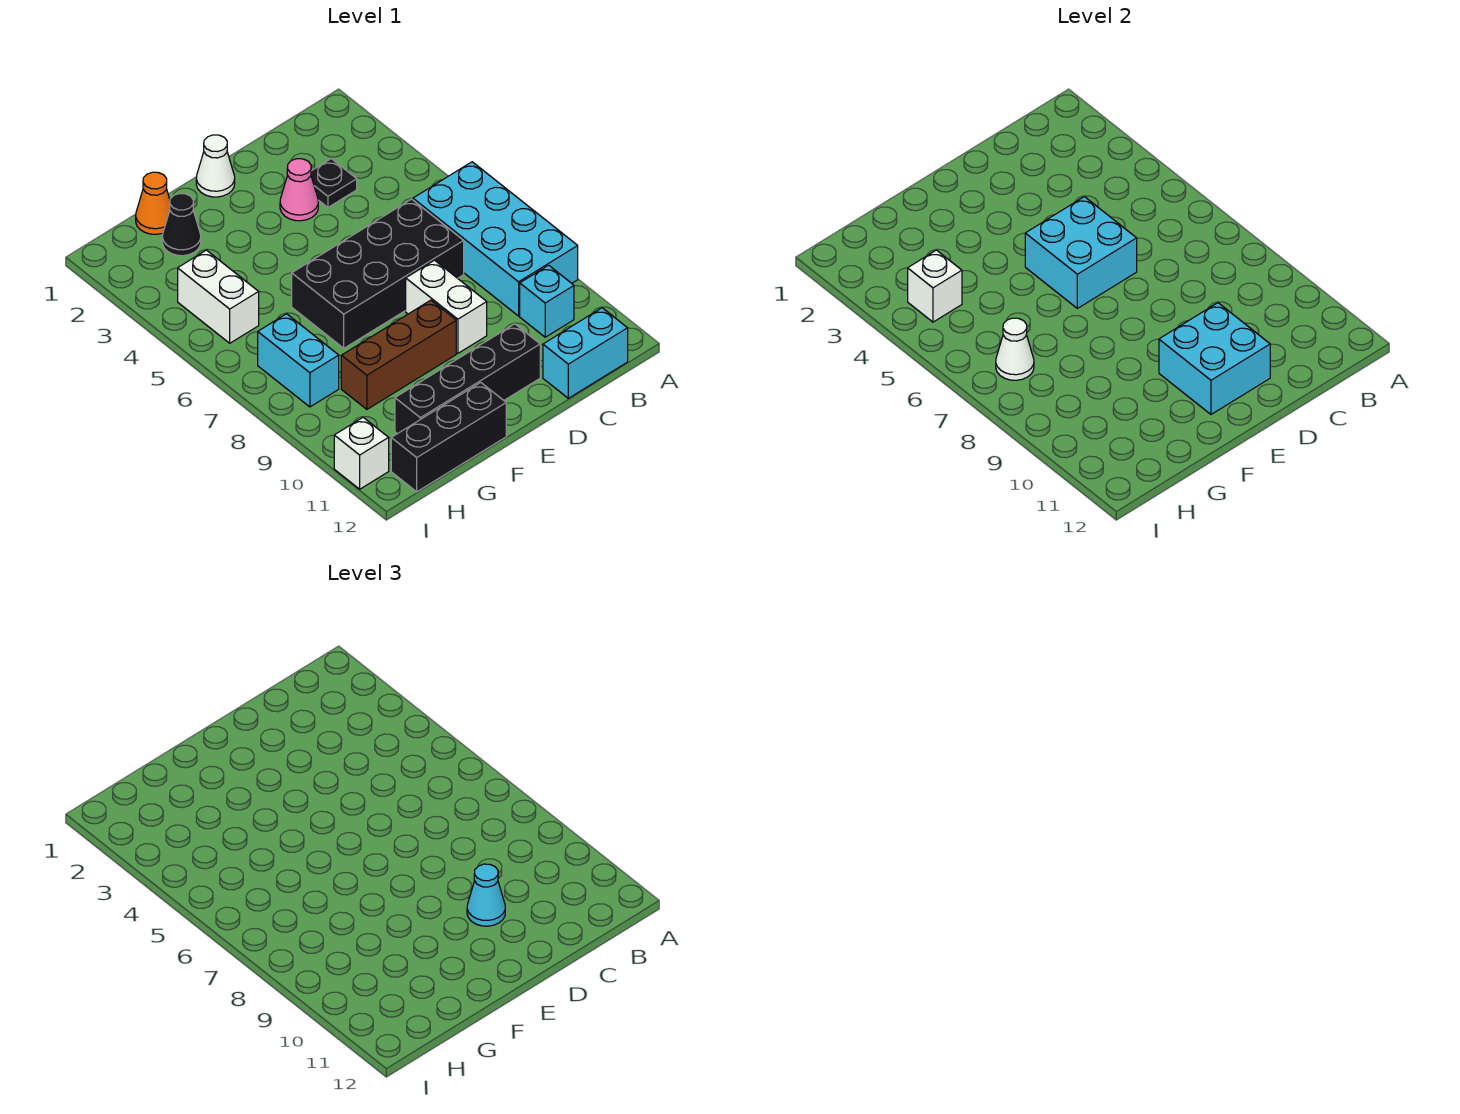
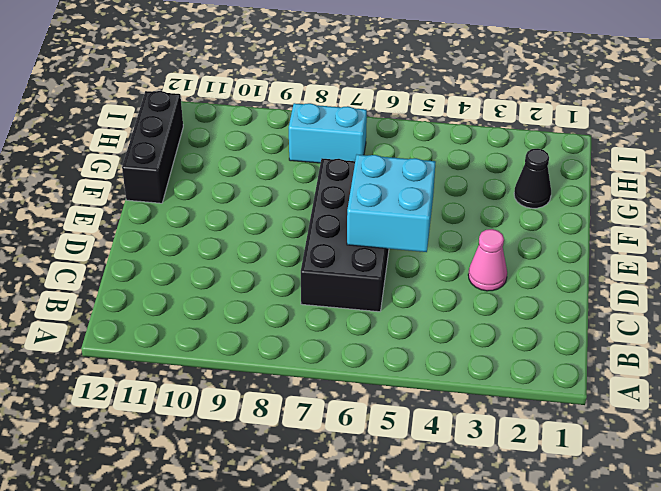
none -> cyan brick A6:B9 level 1
none -> cyan brick B10 level 1
none -> cyan brick B12:C12 level 1

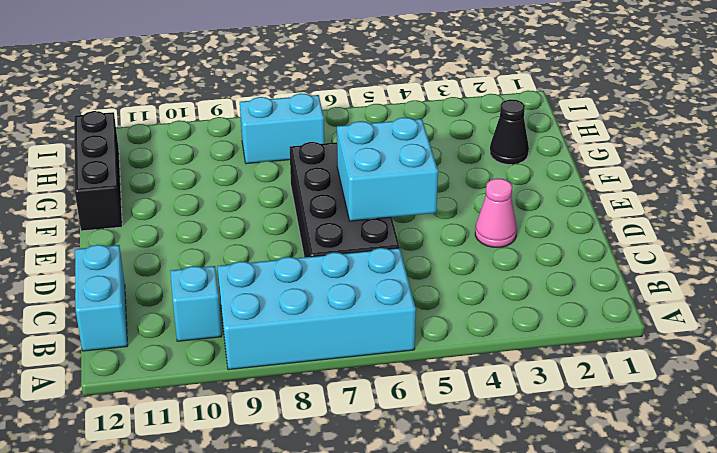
none -> black plate C3 level 1
none -> white brick D8:D9 level 1
none -> black brick D11:G11 level 1

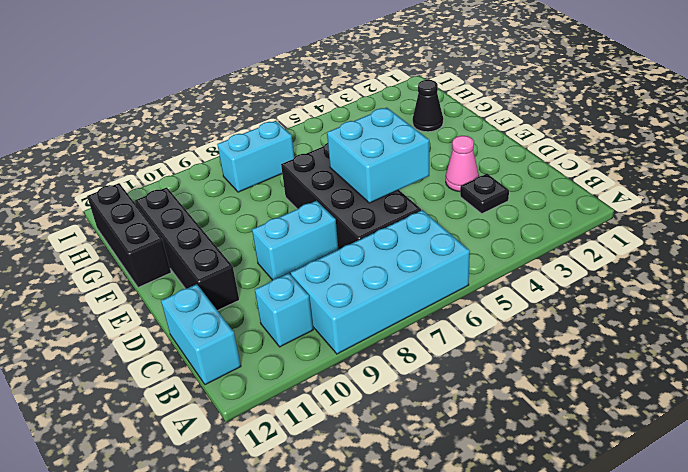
cyan brick D8:D9 level 1 -> white brick D8:D9 level 1
none -> white cone E1 level 1
none -> brown brick E9:G9 level 1
none -> orange cone G1 level 1

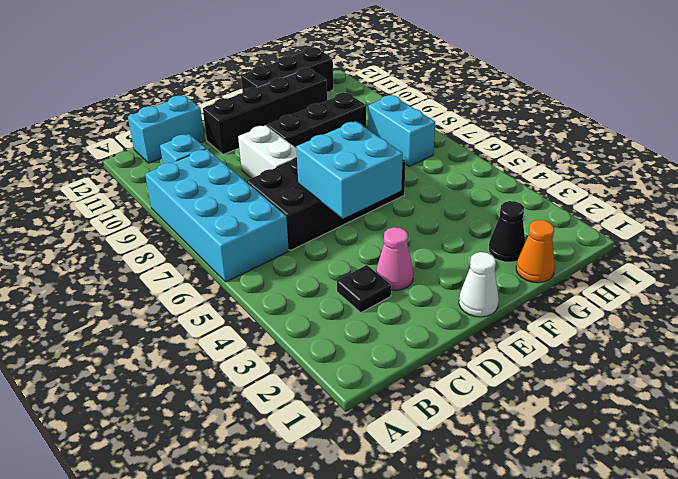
black brick E9:G9 level 1 -> brown brick E9:G9 level 1
none -> white brick H4:H5 level 1
none -> white brick I11 level 1
none -> cyan brick D10:E11 level 2

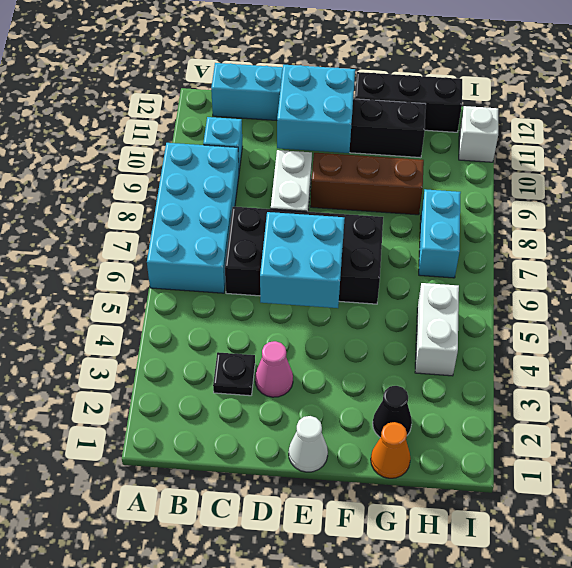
none -> white brick H4 level 2
none -> white cone H7 level 2
none -> cyan cone D10 level 3

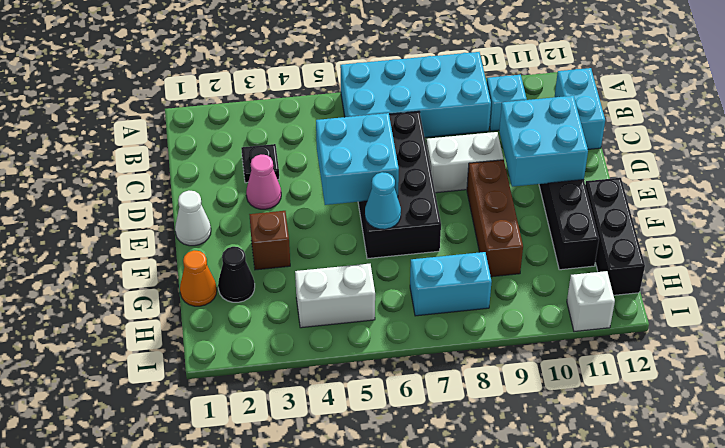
brown brick F3 level 1 -> none
cyan cone F6 level 2 -> cyan cone D10 level 3
none -> white brick H4 level 2
none -> white cone H7 level 2

